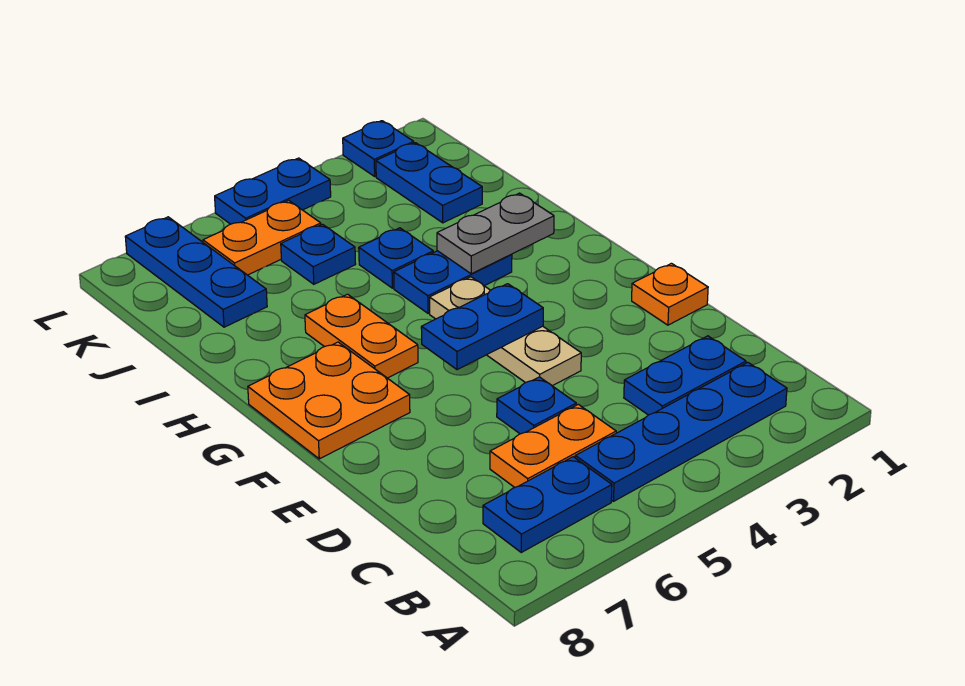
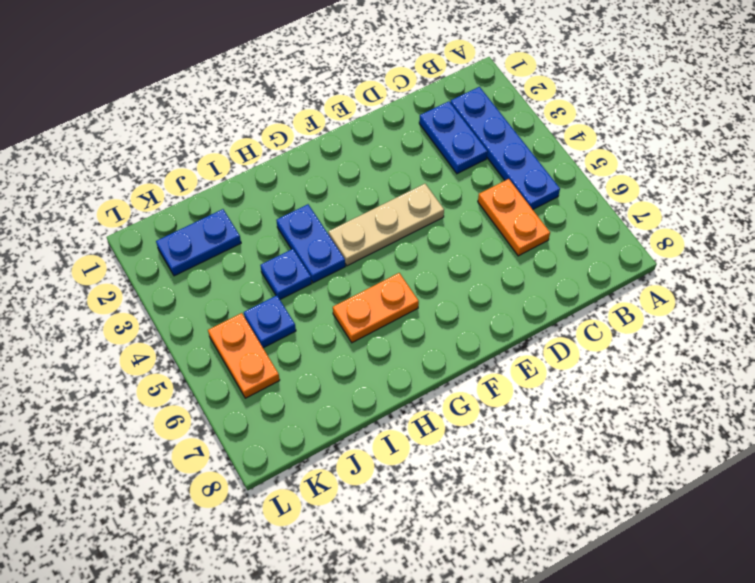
none -> blue plate B6:B7 level 1
none -> blue plate D5 level 1
none -> orange plate E1 level 1

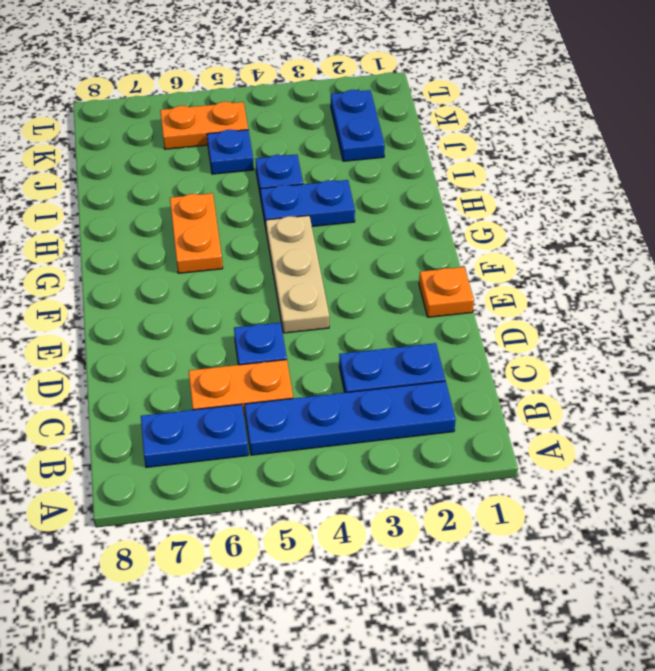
none -> orange plate F7:G8 level 1
none -> blue plate J7:L7 level 1
none -> blue plate L2 level 1

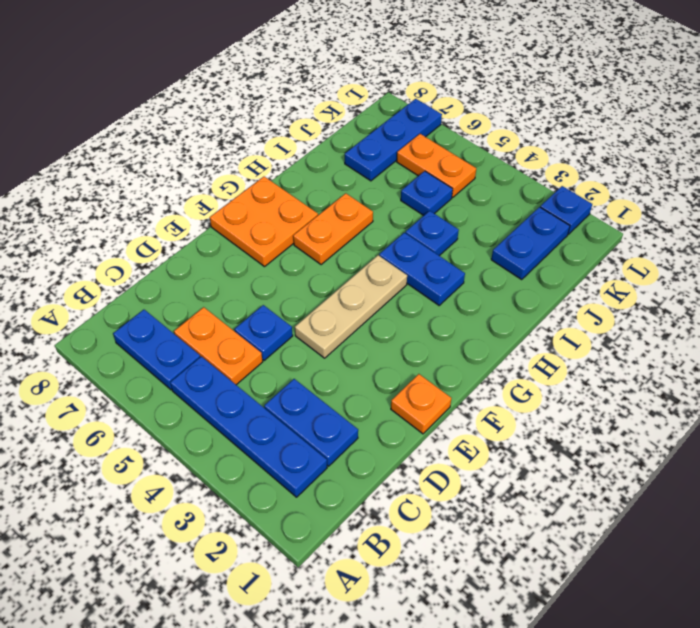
none -> blue plate L4:L5 level 1
none -> blue plate F4:F5 level 2
none -> grey plate H2:H3 level 2

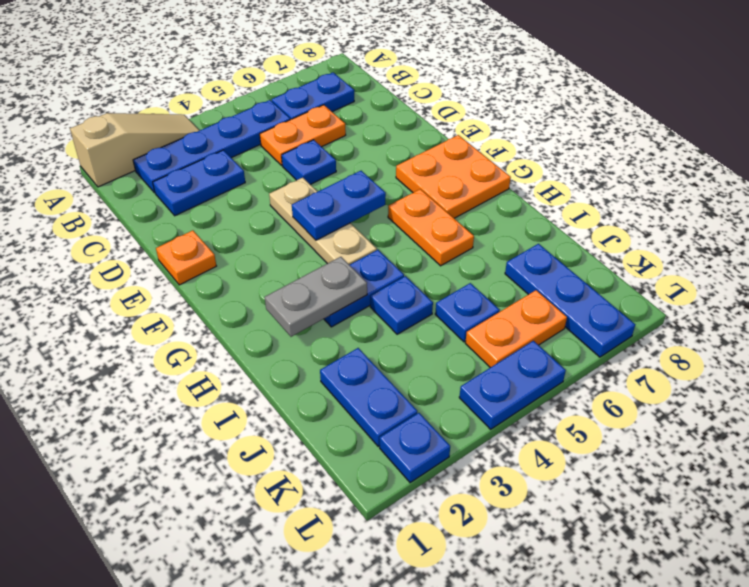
tan slope A1:A3 level 1 top 1 -> none

